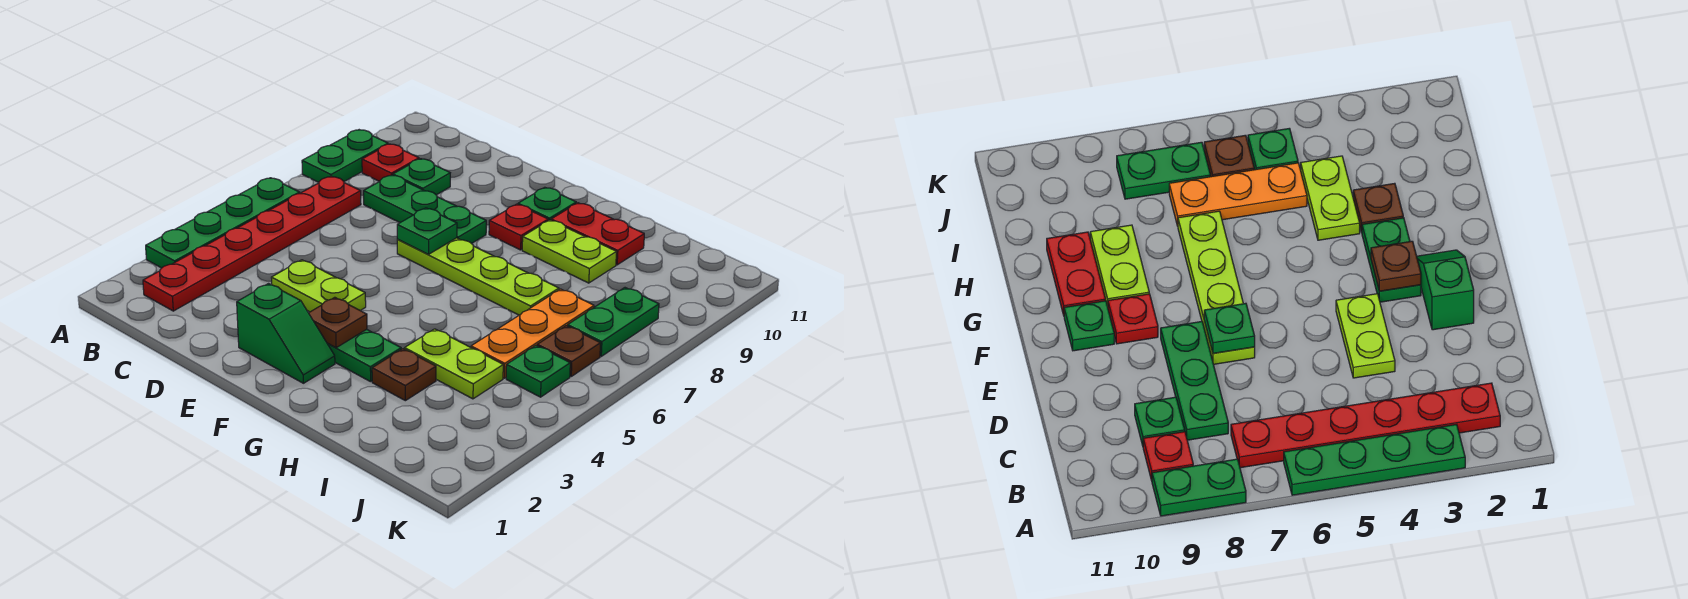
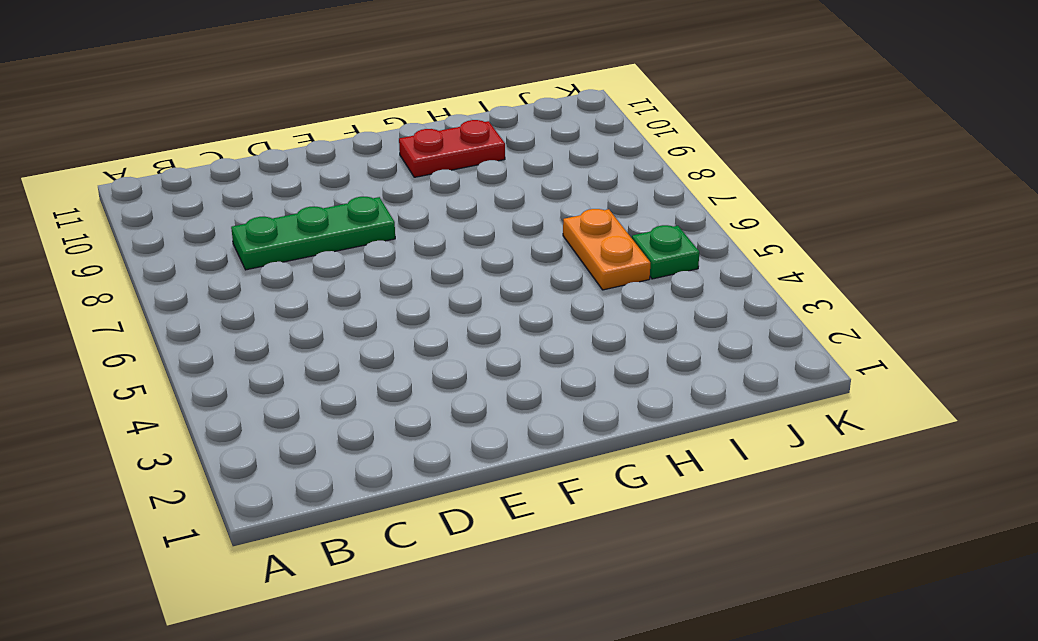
orange plate I5:I6 level 1 -> orange plate I5:I7 level 1
none -> green plate A3:A6 level 1
none -> green plate A8:A9 level 1
none -> red plate B2:B7 level 1

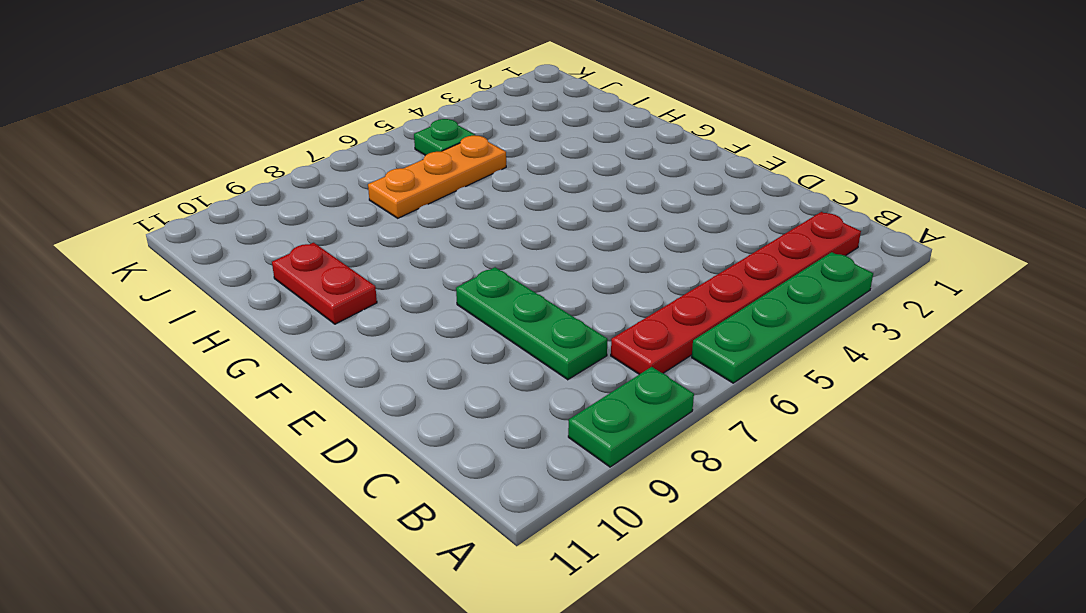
none -> red plate B9 level 1
none -> green plate C9 level 1
none -> lime plate D4:E4 level 1

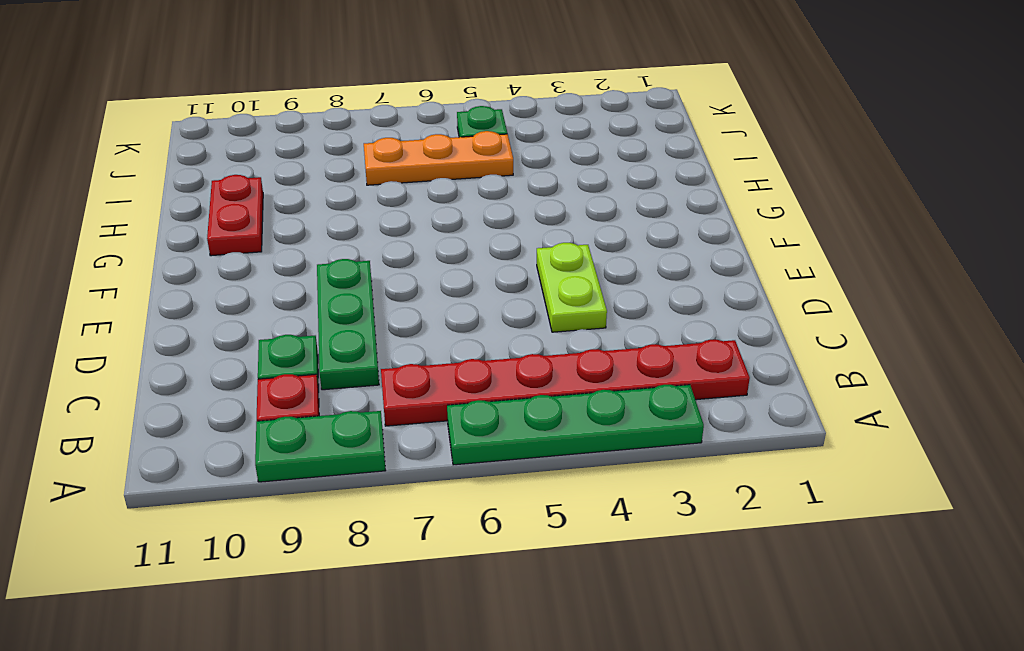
none -> green slope E2:F2 level 1 top E
none -> lime plate E7:H7 level 1
none -> green plate F3:G3 level 1

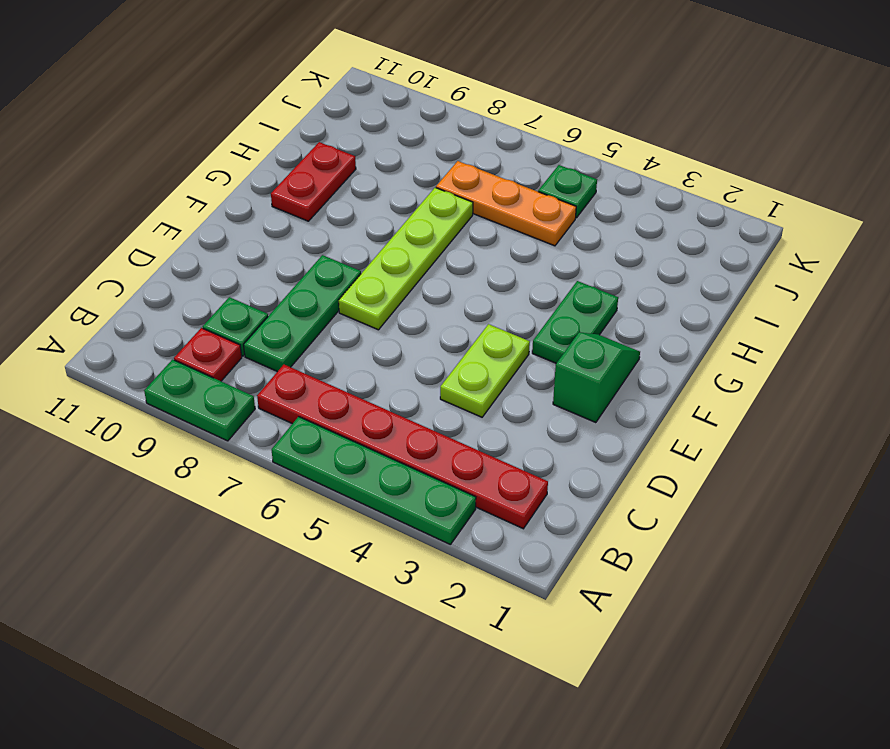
none -> red plate F9 level 1
none -> green plate F10 level 1
none -> lime plate G9:H9 level 1

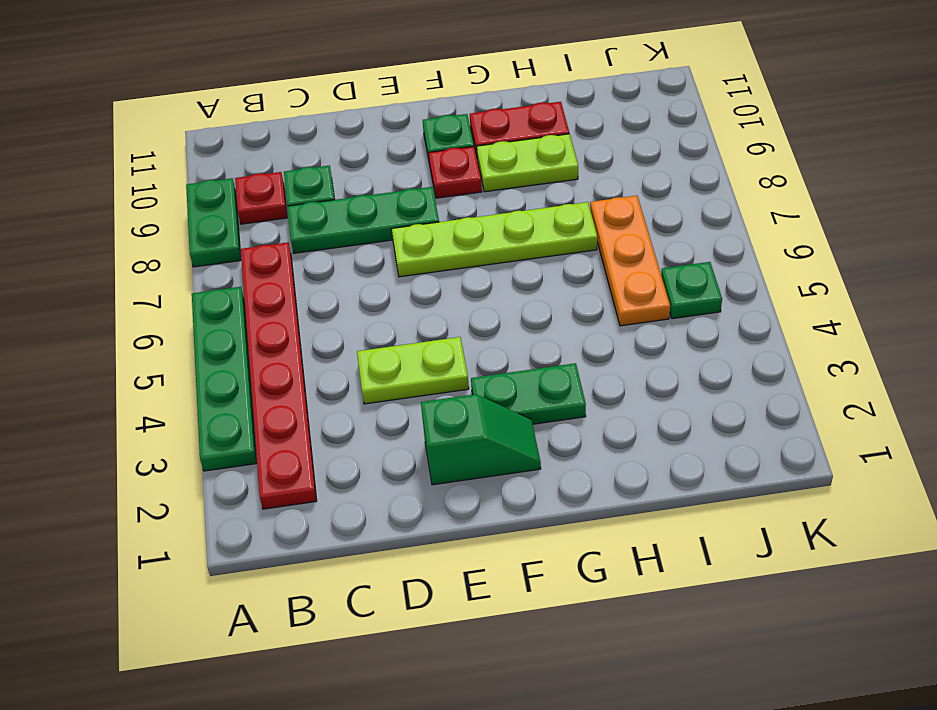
none -> brown plate H3 level 1
none -> lime plate H4:I4 level 1
none -> brown plate J6 level 1

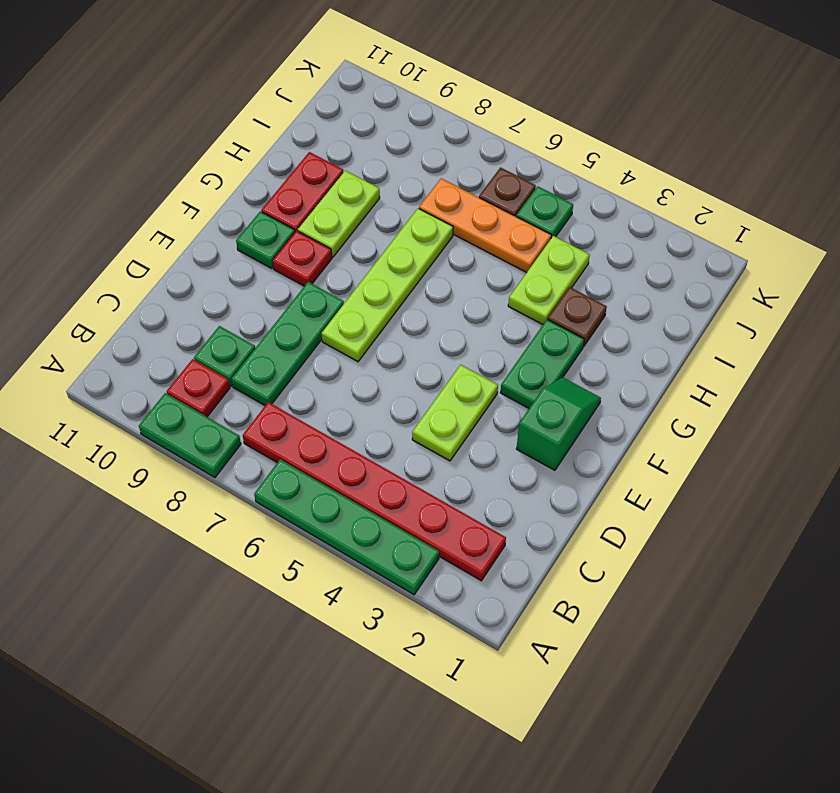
none -> green plate J7:J8 level 1
none -> green plate E7 level 2
none -> brown plate F3 level 2

